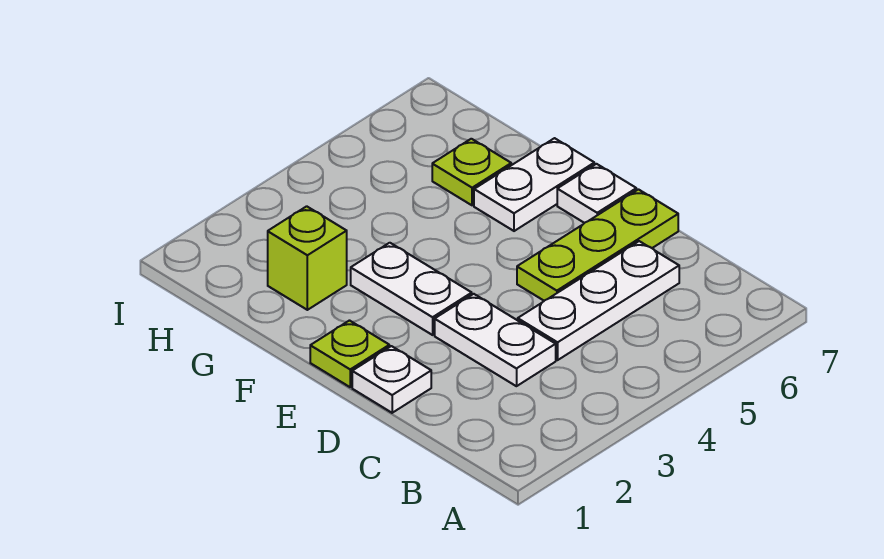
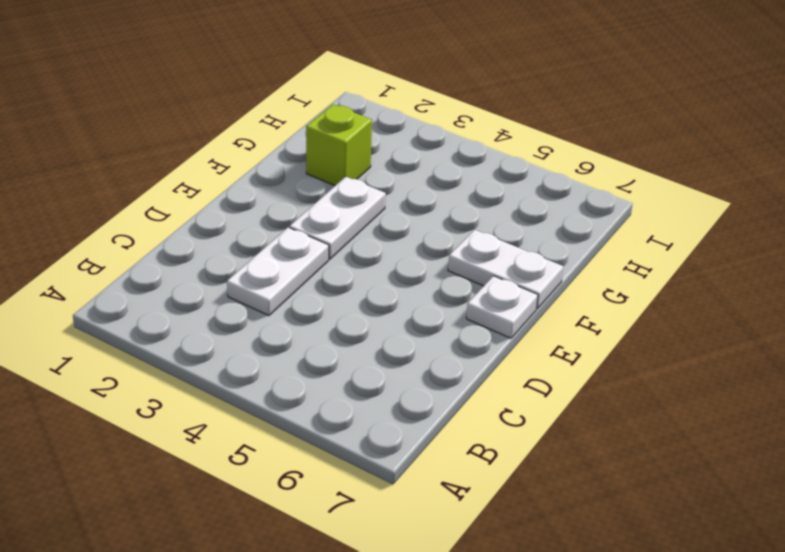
none -> white plate C4:C6 level 1
none -> white plate D1 level 1

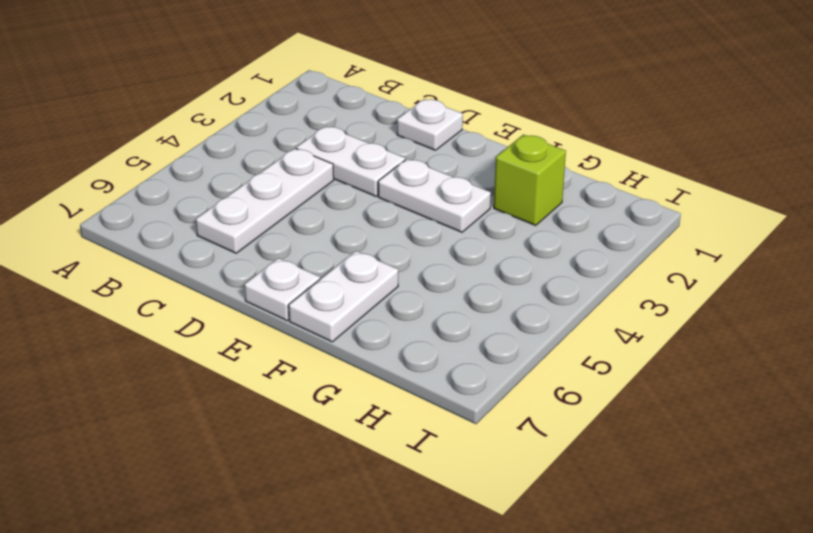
none -> lime plate D5:D7 level 1
none -> lime plate E1 level 1

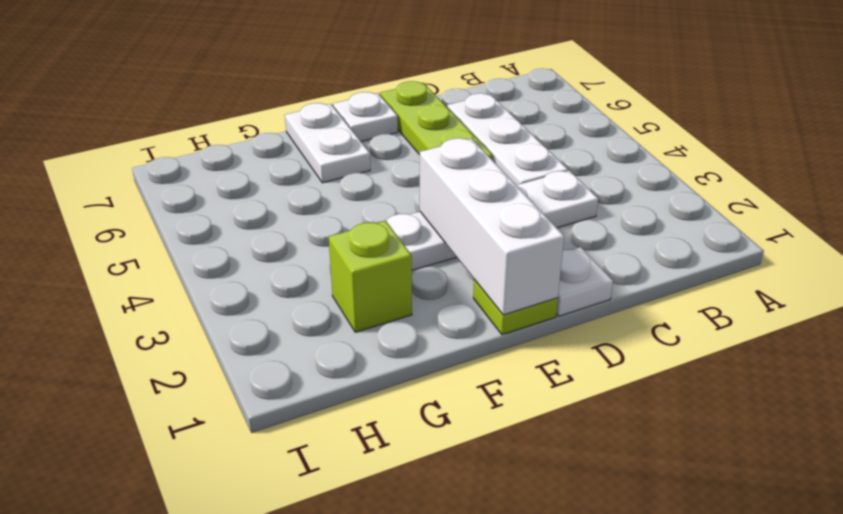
white brick E1:E3 level 2 -> none
none -> lime plate G6 level 1

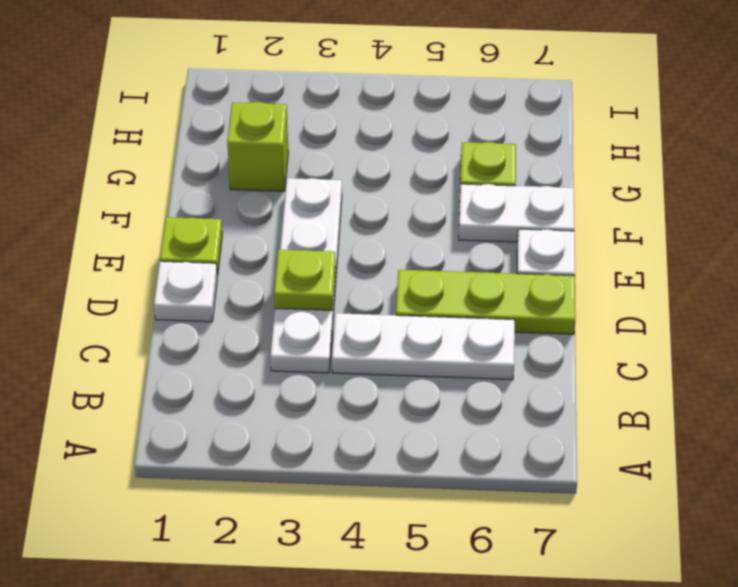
lime plate D3 level 2 -> none

